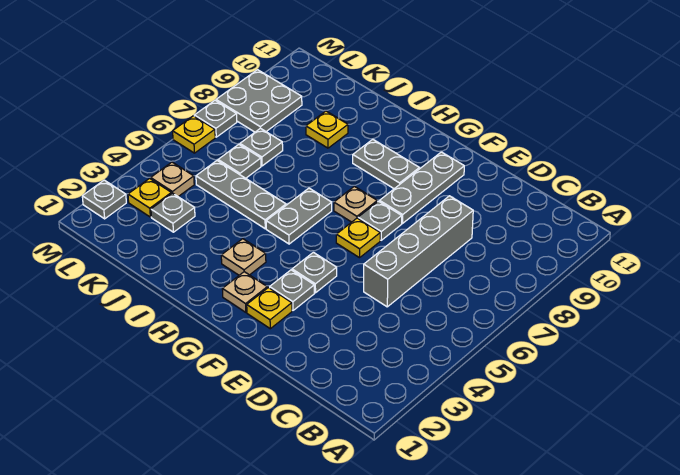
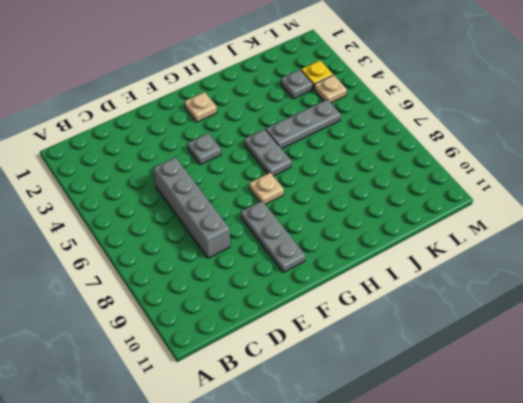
none -> yellow plate F2 level 1
none -> grey plate F3 level 1
none -> yellow plate F6 level 1

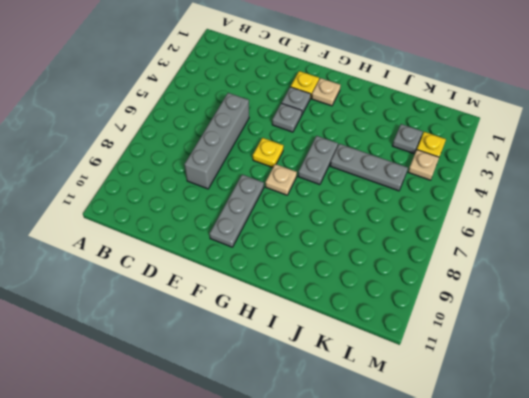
none -> grey plate F7 level 1
none -> grey plate G9:H9 level 1
none -> tan plate H3 level 1

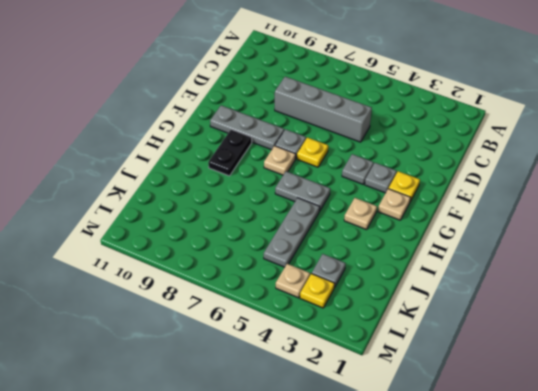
black plate G9:H9 level 1 -> grey plate G9:H9 level 1
none -> yellow plate J9 level 1
none -> grey plate K6 level 1
none -> grey plate K7 level 1

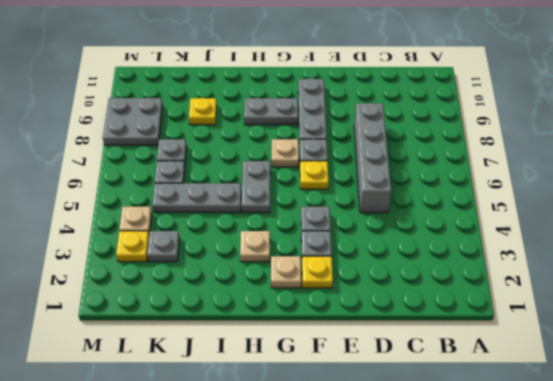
none -> grey plate M2 level 1
none -> yellow plate M6 level 1
none -> grey plate M7 level 1

